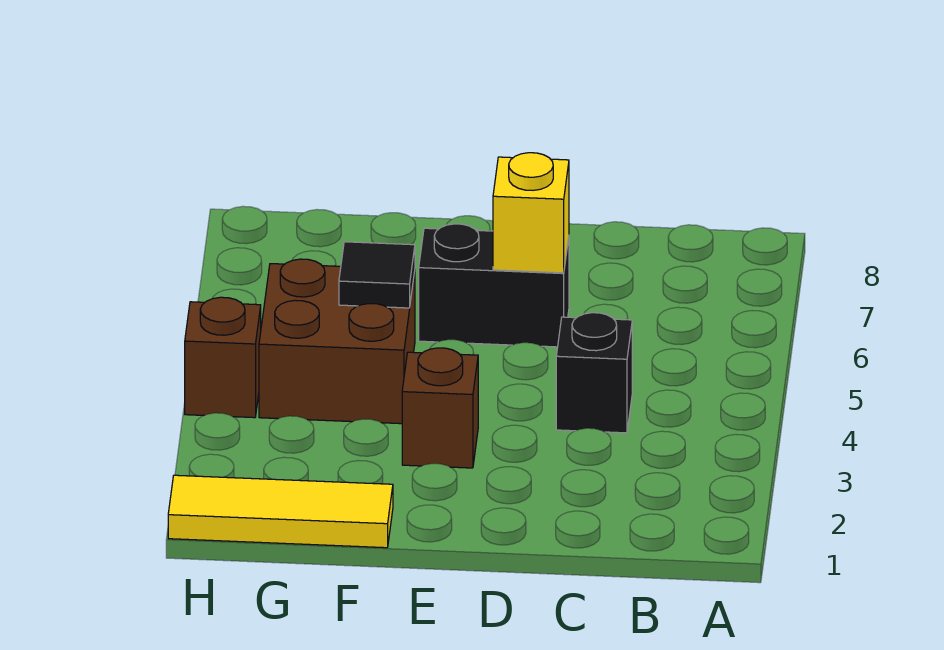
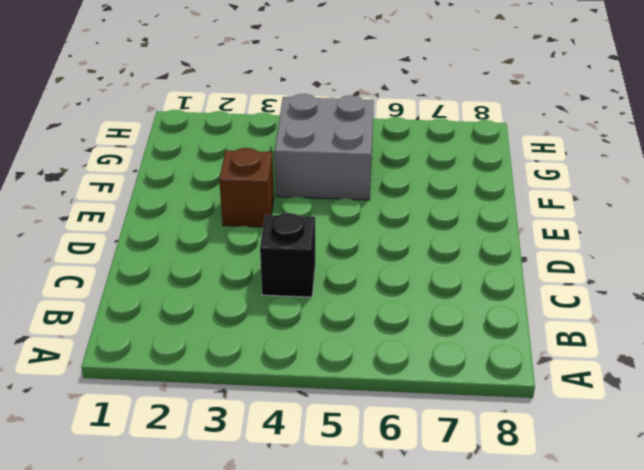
grey brick F4:G5 level 1 -> brown brick F4:G5 level 1
none -> black brick D6:E6 level 1
none -> yellow tile F1:H1 level 1

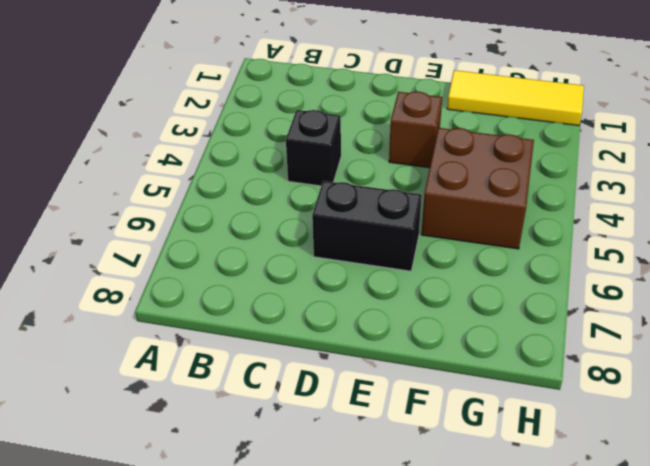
none -> brown brick H4 level 1
none -> yellow brick D6 level 2

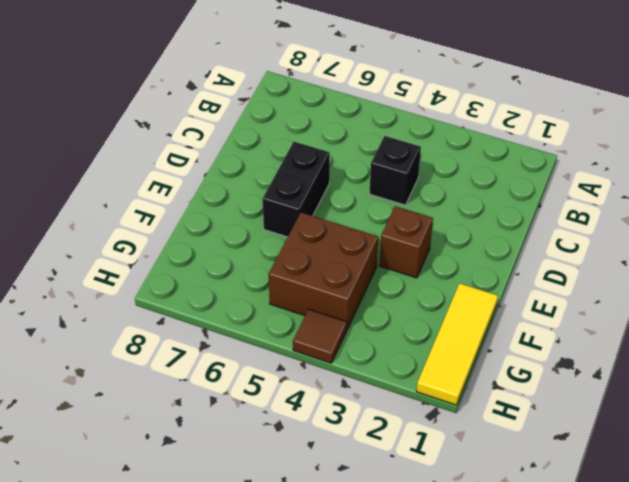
brown tile H4 level 1 -> brown brick H4 level 1
none -> yellow brick D6 level 2
none -> black tile F5 level 2

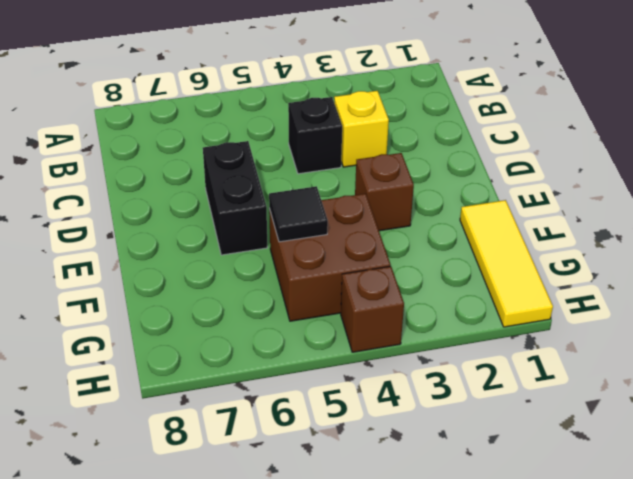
yellow brick C3 level 1 -> yellow brick D6 level 2

